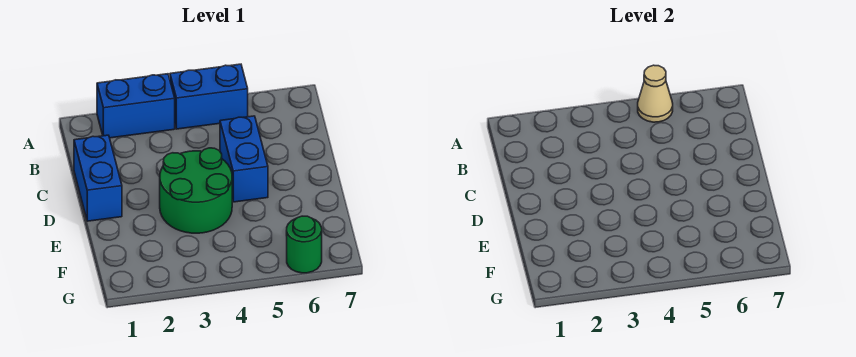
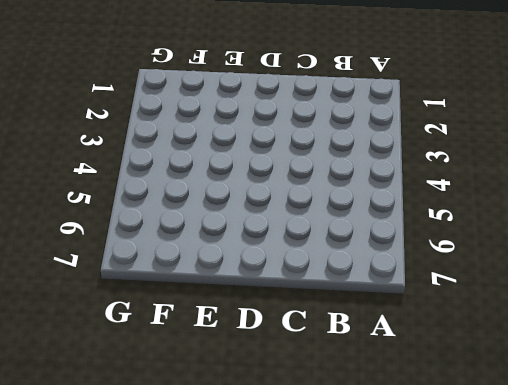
none -> blue brick A2:A3 level 1
none -> blue brick A4:A5 level 1

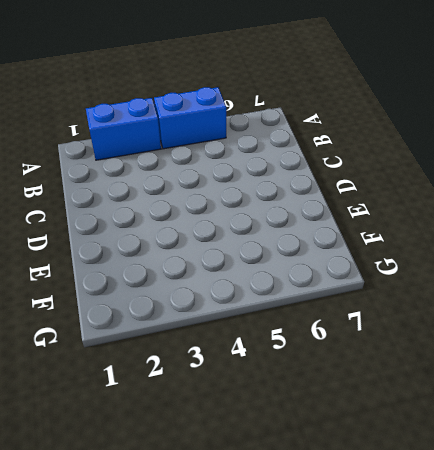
none -> blue brick C1:D1 level 1
none -> blue brick C5:D5 level 1

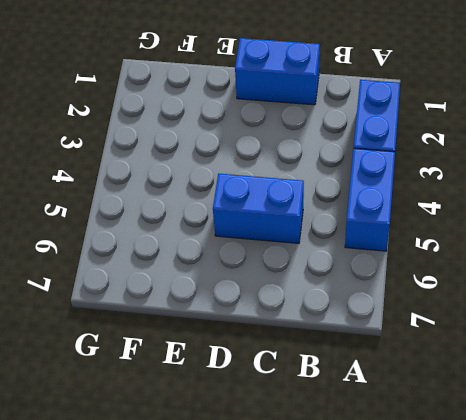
none -> green round brick D3:E4 level 1
none -> green round brick G6 level 1

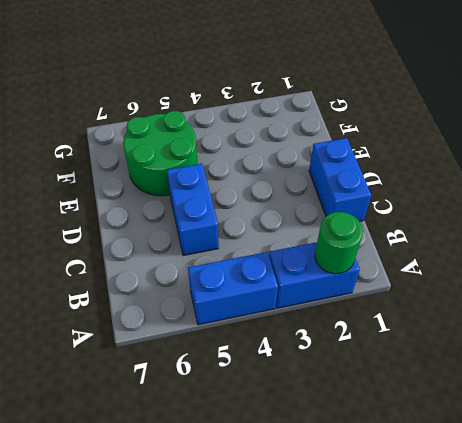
green round brick A2 level 2 -> green round brick G6 level 1
green round brick E5:F6 level 1 -> green round brick D3:E4 level 1
none -> tan cone A5 level 2

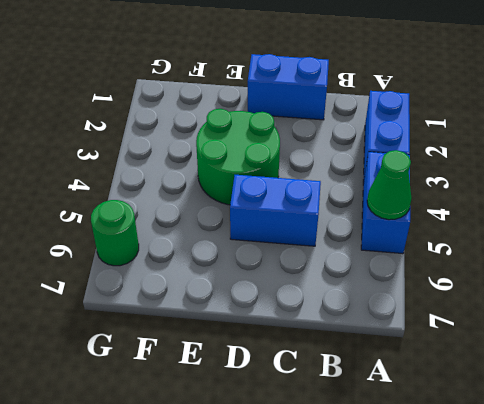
green cone A5 level 2 -> tan cone A5 level 2

